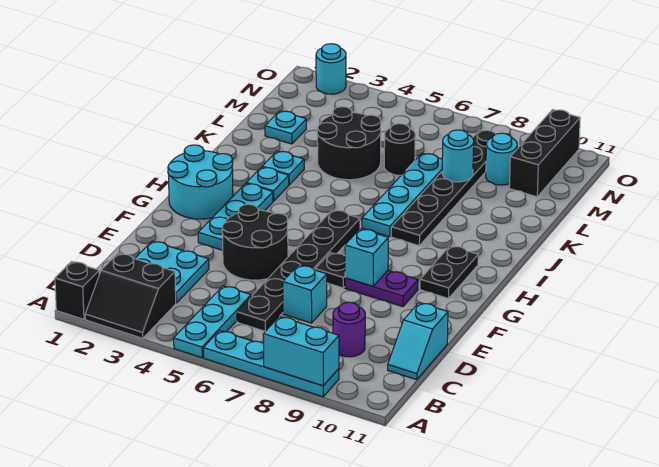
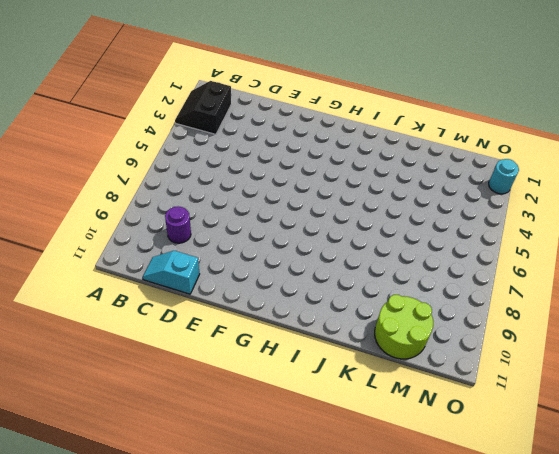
lime round brick L10:M11 level 1 -> black brick M10:O10 level 1
none -> black brick A1 level 1
none -> cyan plate A5:C5 level 1
none -> cyan plate A6:A9 level 1

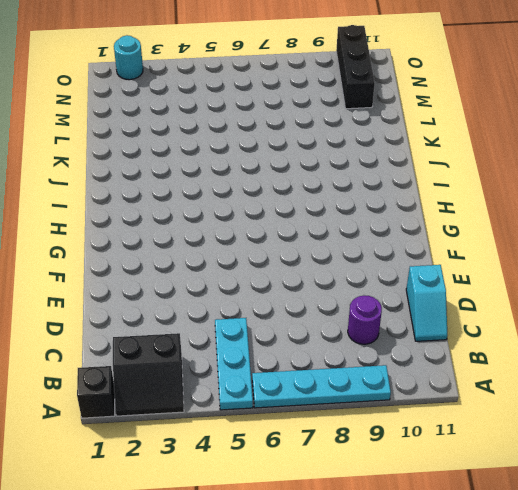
none -> cyan plate C2:D3 level 1
none -> black plate C6:H6 level 1
none -> cyan brick D7 level 1

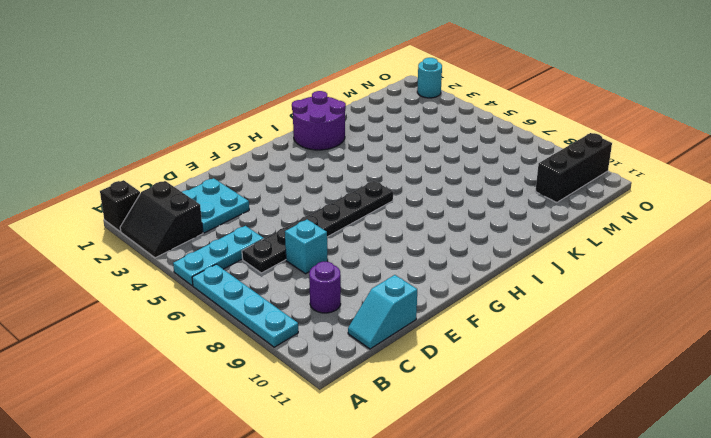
purple round brick I1:J2 level 1 -> none
none -> black round brick E4:F5 level 1
none -> cyan plate F3:H3 level 1
none -> black plate F7 level 1

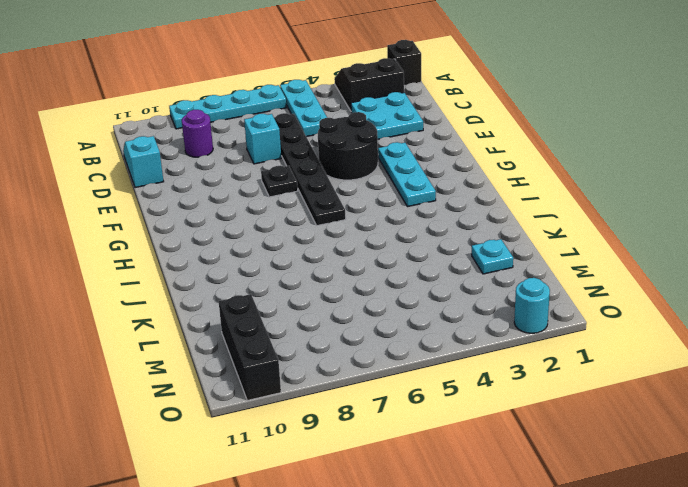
none -> purple plate F8:F9 level 1
none -> cyan round brick G1:H2 level 1
none -> black plate G10:H10 level 1

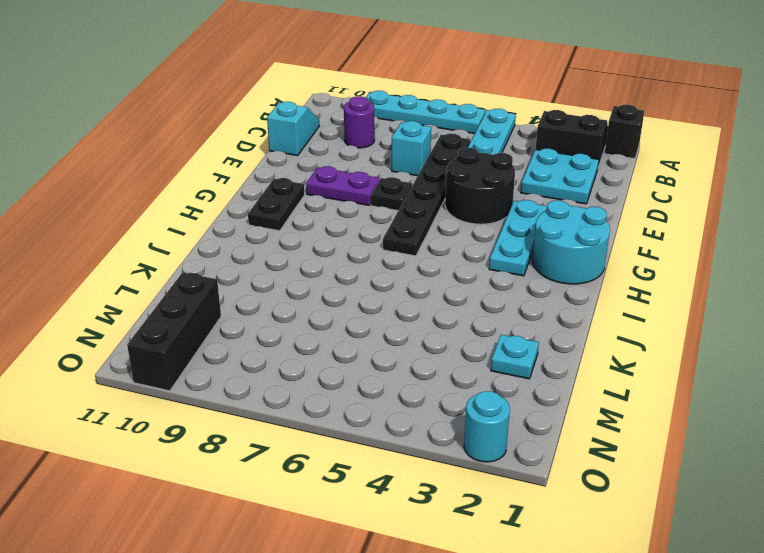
none -> cyan plate I3 level 1
none -> cyan plate I7:L7 level 1
none -> black plate I8:N8 level 1

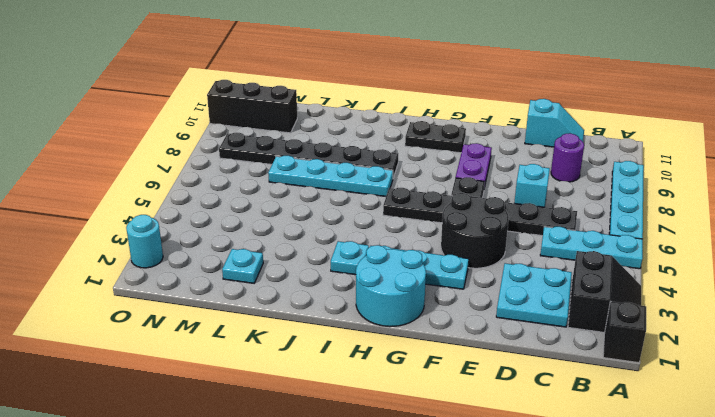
none -> cyan plate J3 level 1
none -> black round brick K4:L5 level 1
none -> black round brick L6 level 1

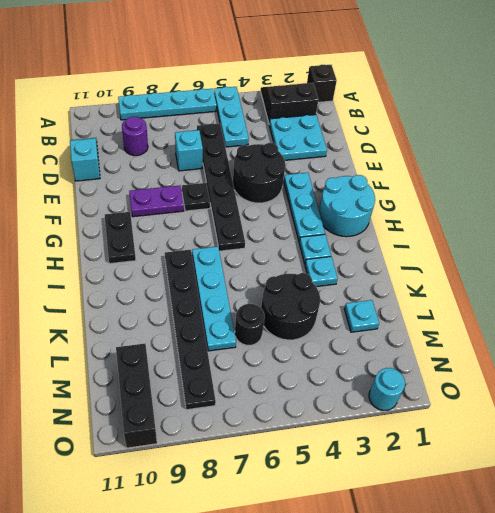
none -> cyan round brick M9 level 1
none -> cyan brick A8:A9 level 2
none -> cyan brick F8 level 2

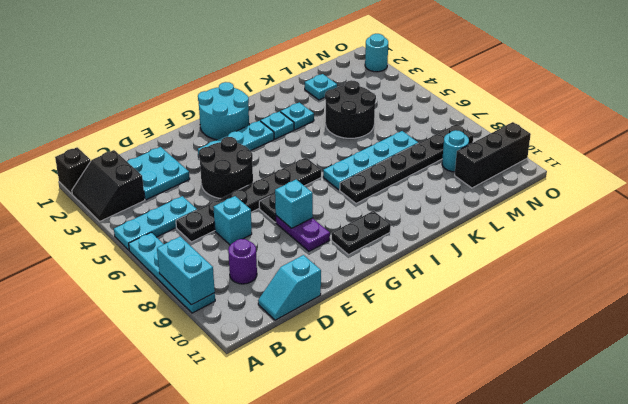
none -> black round brick L6 level 1
none -> cyan round brick L8 level 2

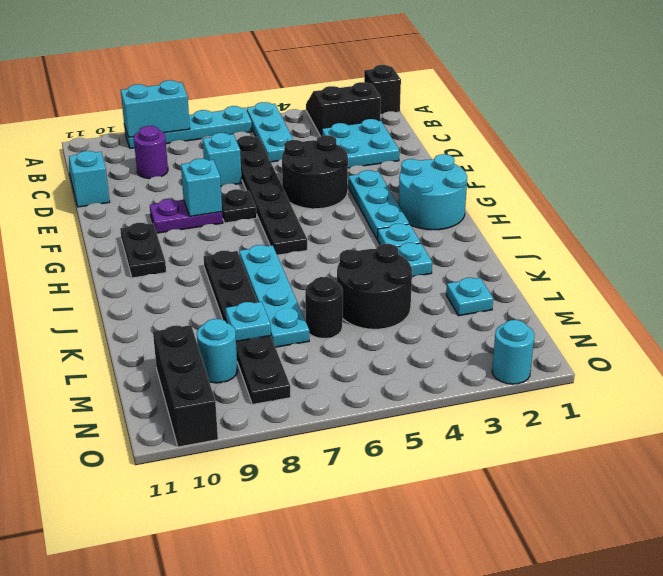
cyan plate L8 level 2 -> cyan round brick L8 level 2

